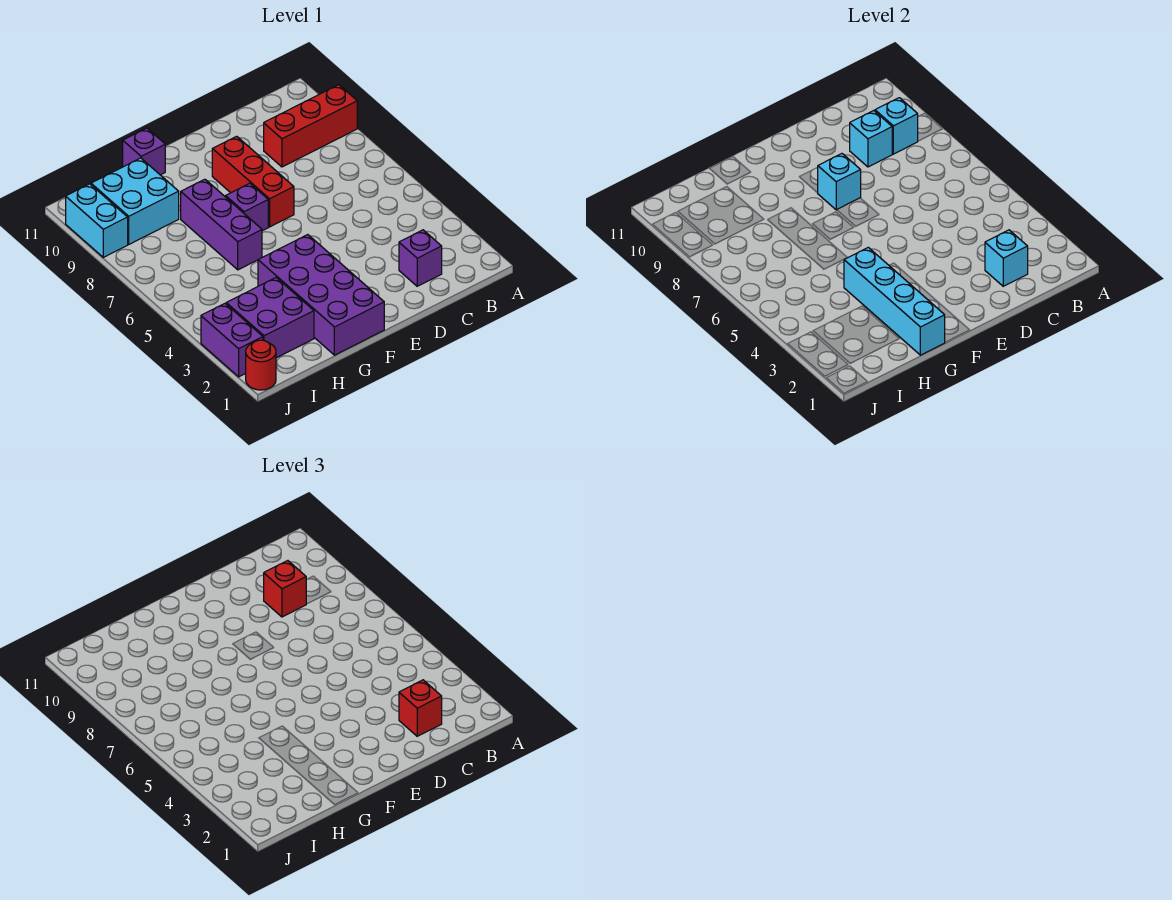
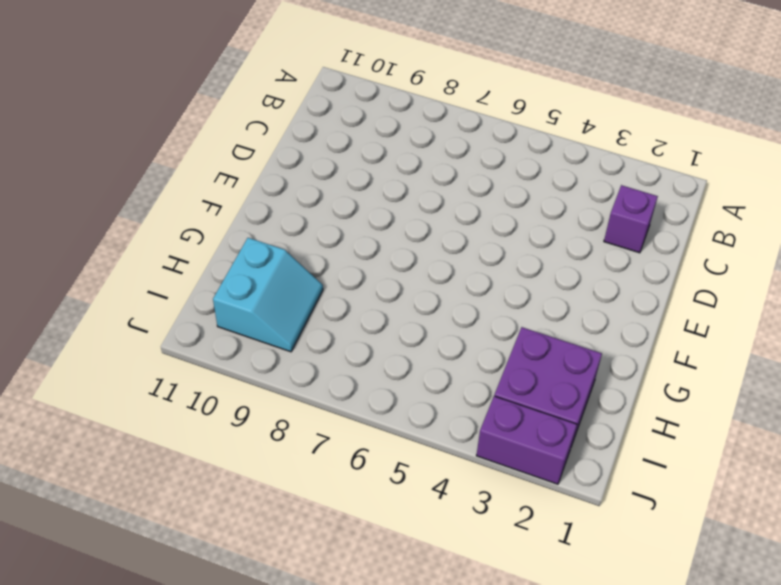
cyan slope H9:I10 level 1 top 10 -> cyan brick H9:I10 level 1
none -> red brick A9:C9 level 1
none -> red brick E7:E9 level 1
none -> purple brick F1:G4 level 1

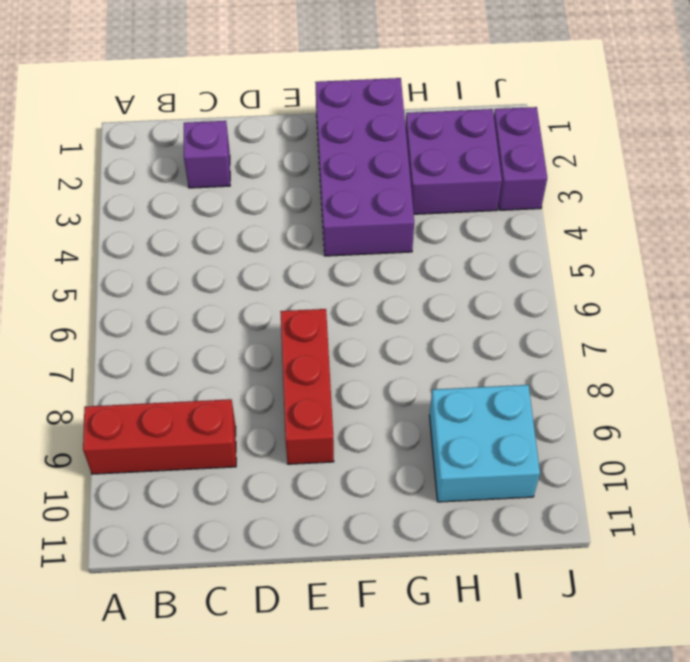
none -> purple brick F7 level 1
none -> purple brick G6:G8 level 1
none -> purple brick G11 level 1

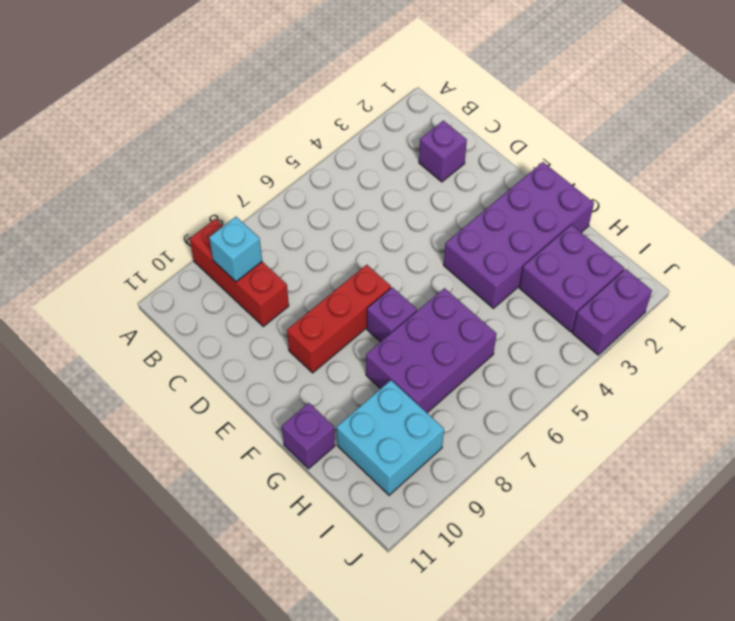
purple brick G6:H8 level 1 -> purple brick G6:G8 level 1
none -> red round brick J1 level 1
none -> cyan brick J9:J10 level 1
none -> cyan brick C2 level 2

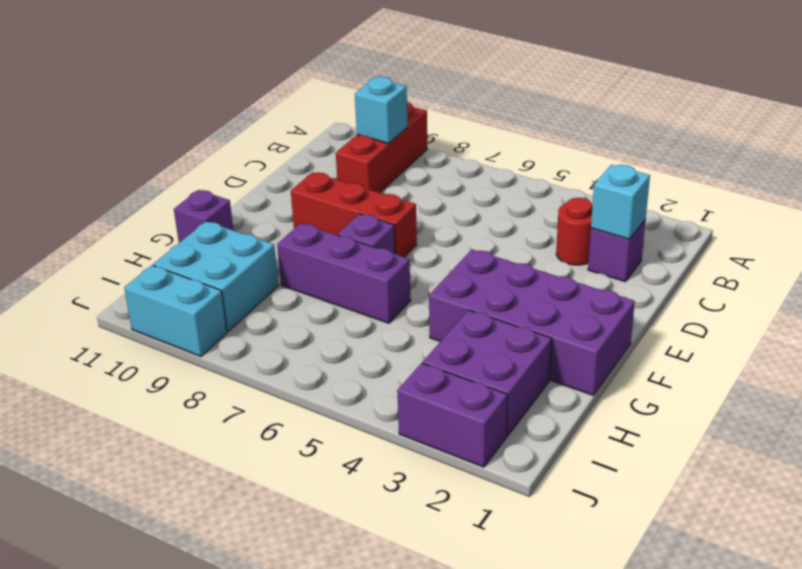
red round brick C3 level 1 -> red round brick J1 level 1
none -> cyan brick C9 level 2
none -> cyan brick E8 level 2
none -> cyan brick G1:G4 level 2

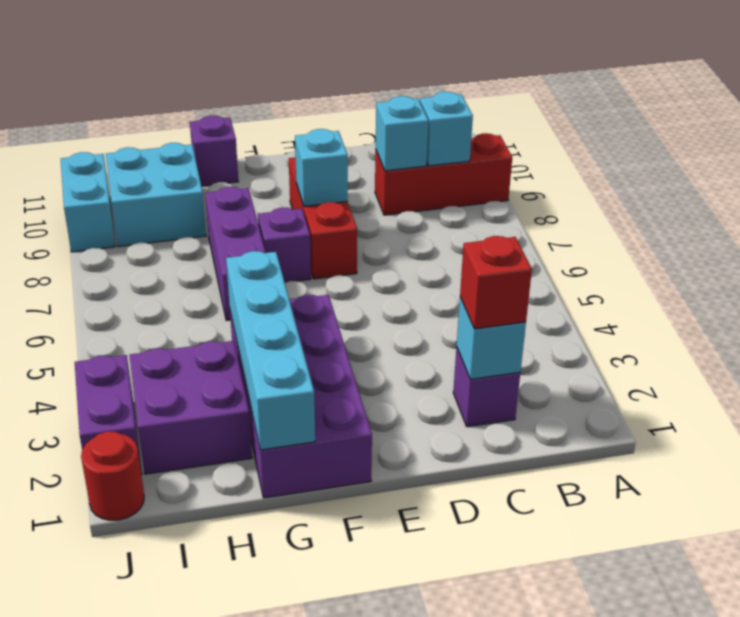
none -> red brick C9 level 3

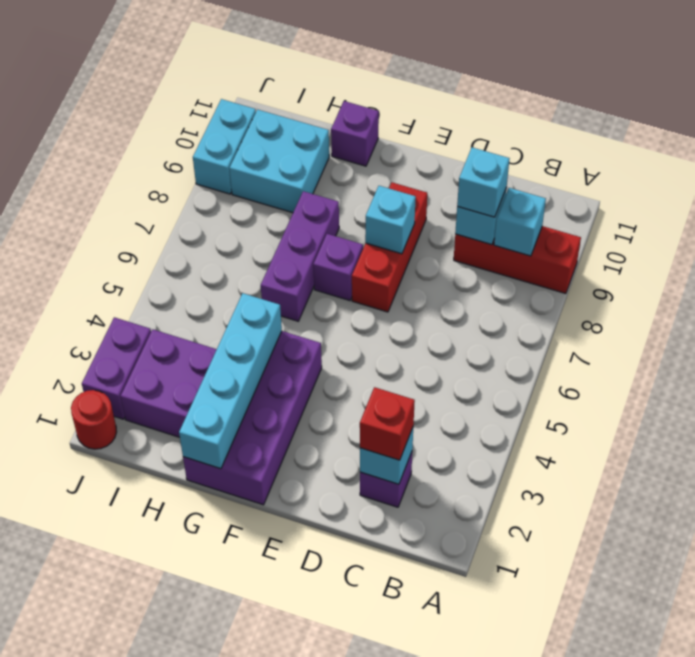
cyan brick C9 level 3 -> red brick C9 level 3

